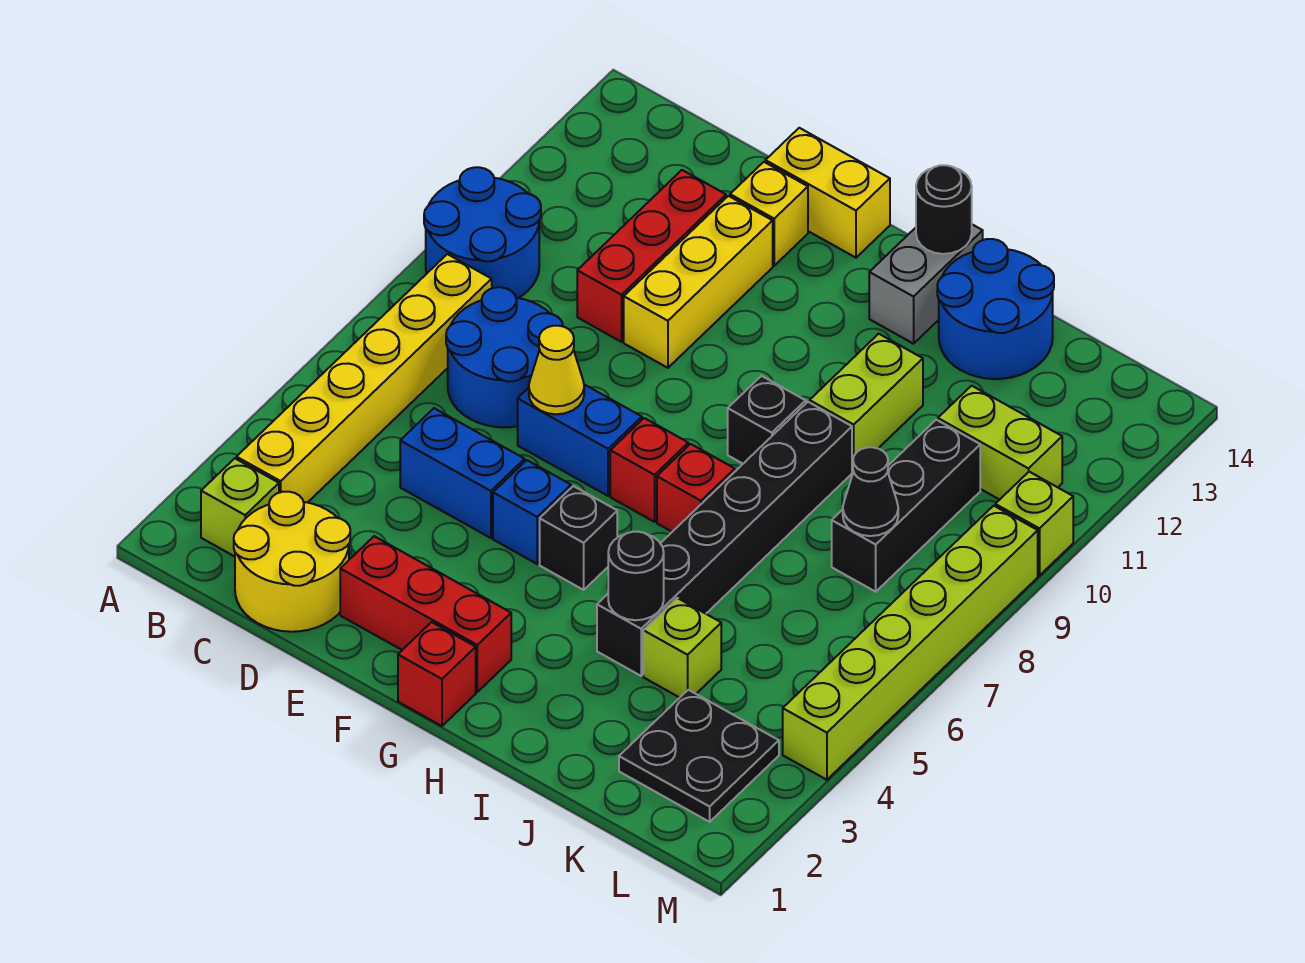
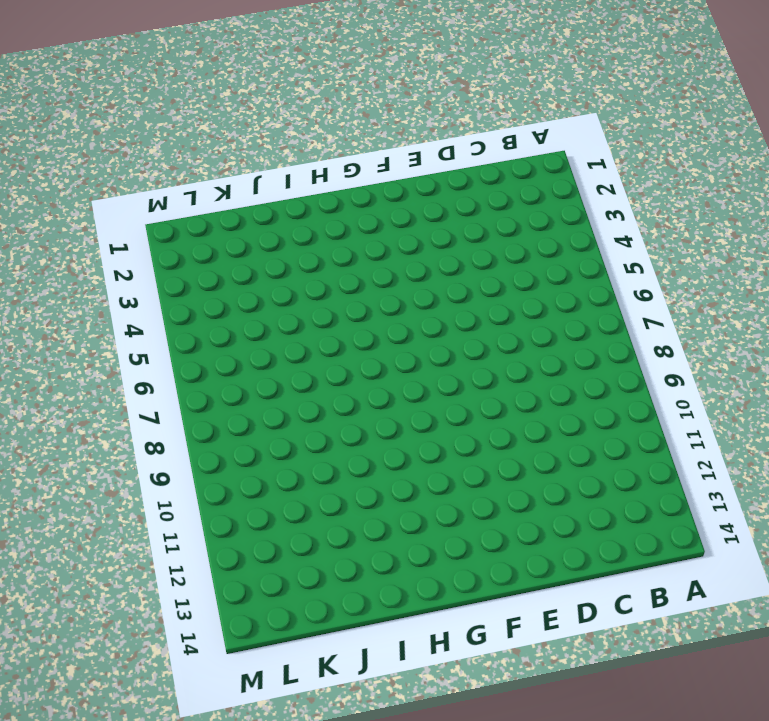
none -> blue round brick A9:B10 level 1
none -> lime brick B2 level 1
none -> yellow brick B3:B8 level 1
none -> yellow round brick C1:D2 level 1

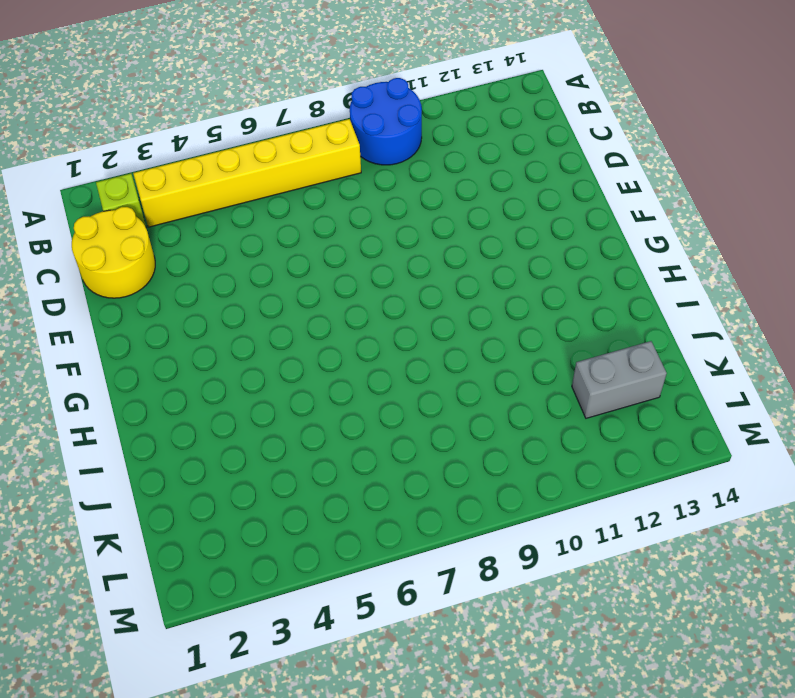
grey brick K12:K13 level 1 -> grey brick H13:H14 level 1
none -> blue round brick C7:D8 level 1
none -> blue brick D5:E5 level 1
none -> red brick D10:D12 level 1
none -> red brick E2:G2 level 1

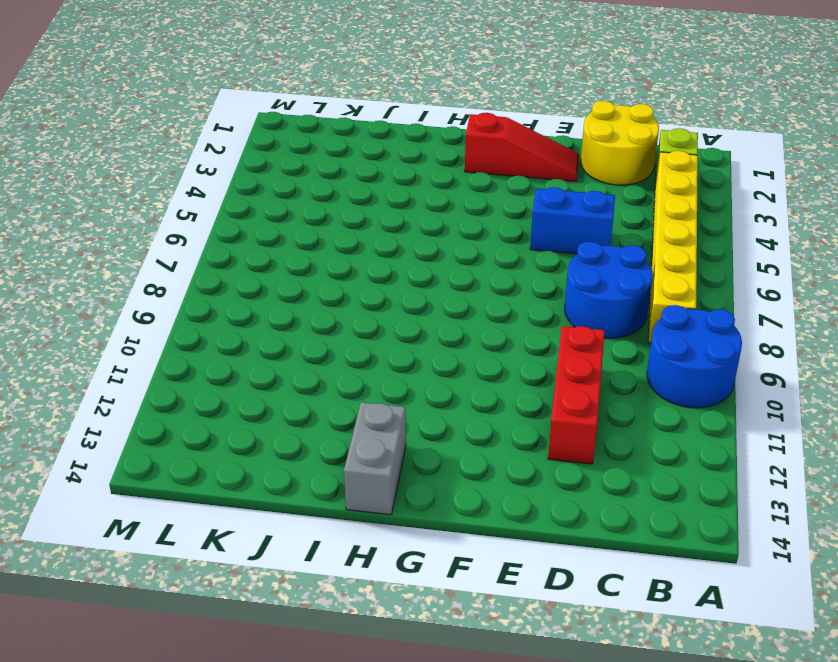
red slope E2:G2 level 1 top G -> red brick E2:G2 level 1
none -> blue brick E7:F7 level 1
none -> yellow brick E10:E12 level 1
none -> yellow brick E13 level 1
none -> yellow brick E14:F14 level 1

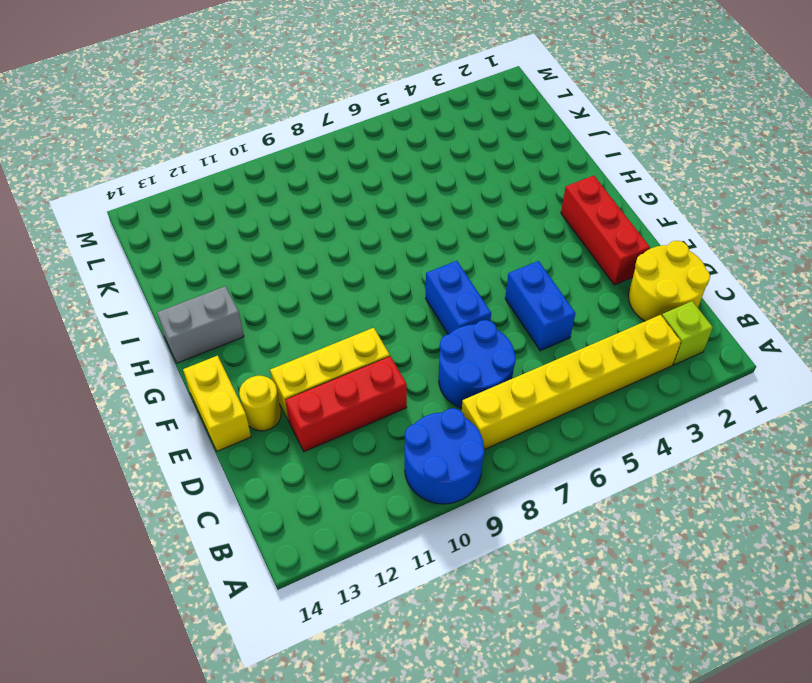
yellow round brick E13 level 1 -> yellow brick E13 level 1
none -> blue brick F5 level 1
none -> red brick G1 level 1
none -> black brick G5 level 1
none -> red brick G7 level 1

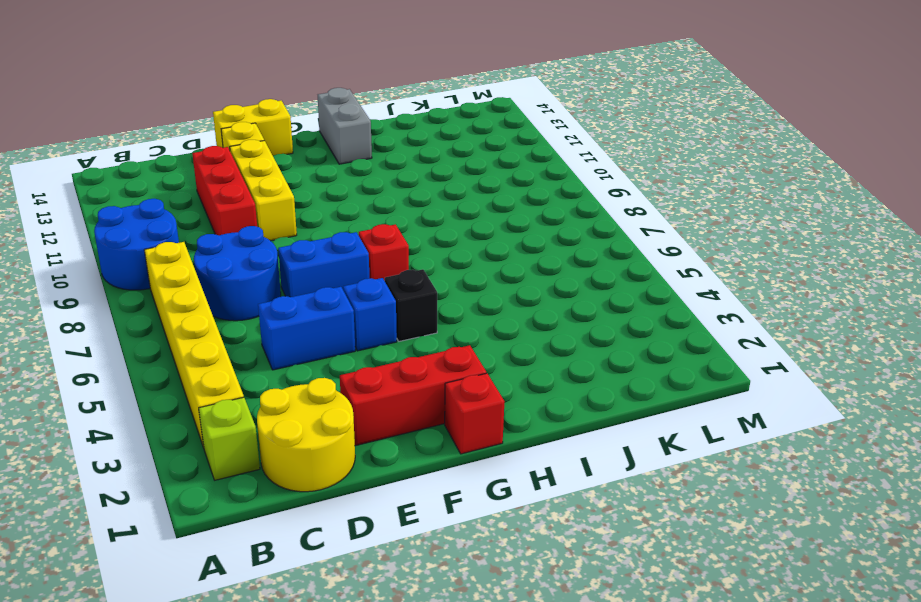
none -> red brick H7 level 1
none -> black brick H9 level 1
none -> black brick I4:I9 level 1
none -> lime brick I10:I11 level 1

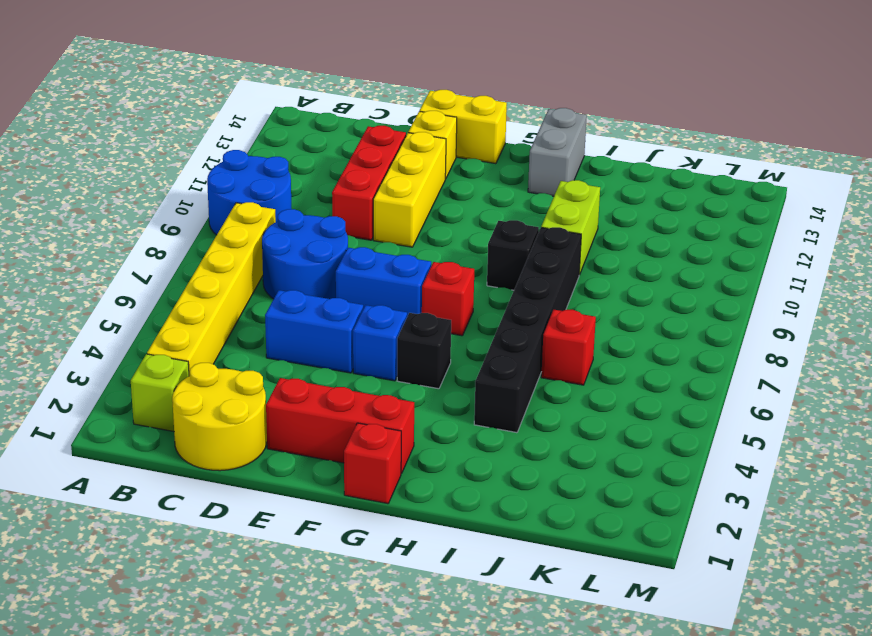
red brick J6 level 1 -> red brick H7 level 1
none -> blue round brick I13:J14 level 1
none -> lime brick J4 level 1
none -> black plate K2:L3 level 1
none -> black brick K8:K10 level 1

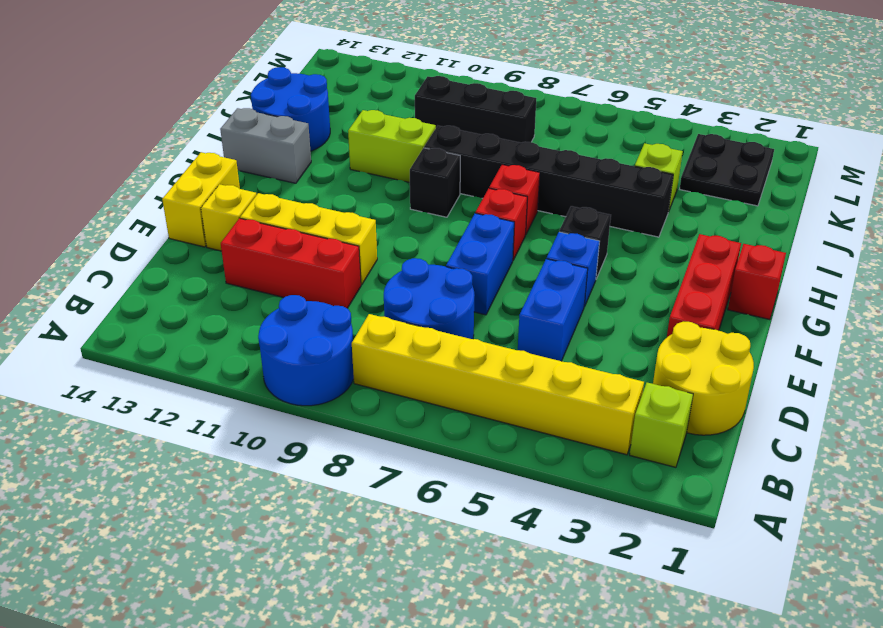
none -> lime brick K11:L11 level 1
none -> lime brick M4:M9 level 1
none -> lime brick M10 level 1
none -> yellow cone E7 level 2

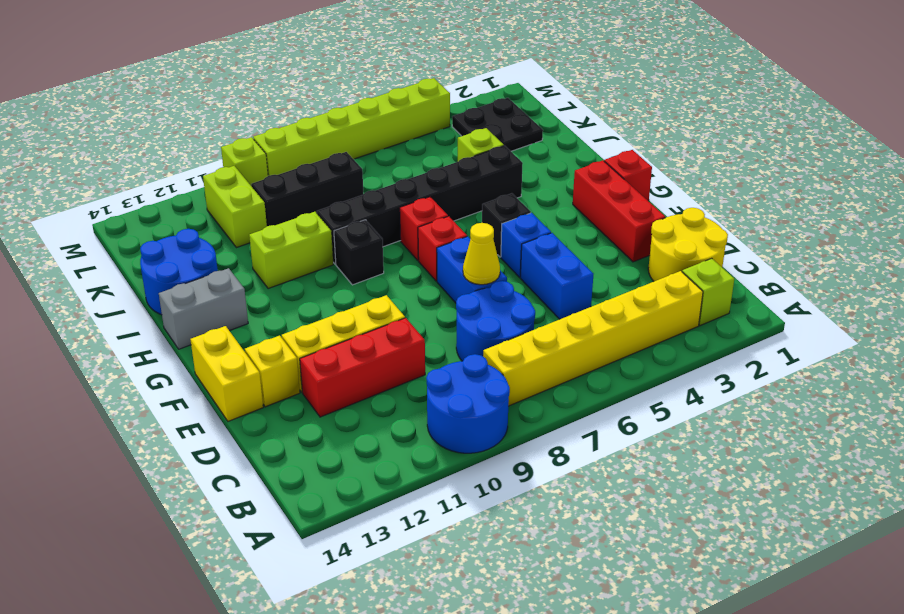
none -> black round brick H14 level 2
none -> black round brick I4 level 2
none -> black cone K8 level 2

